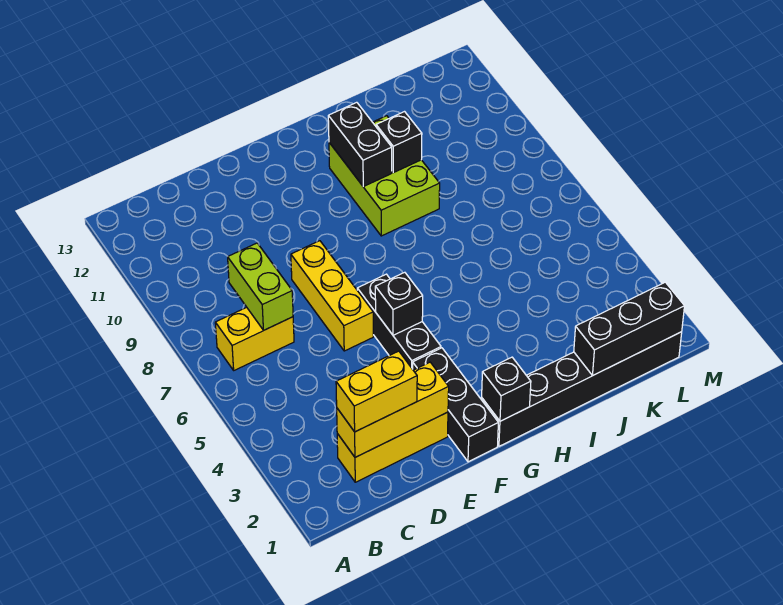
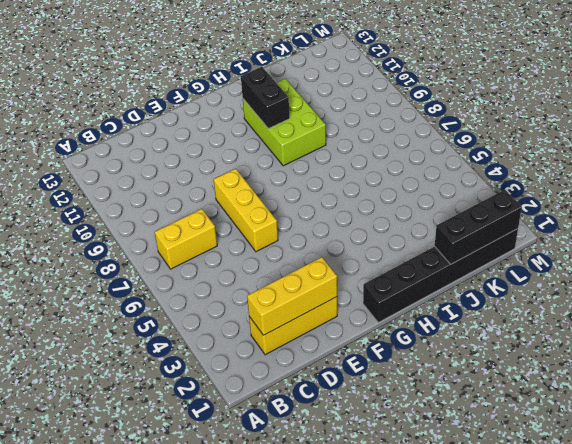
none -> black brick F1:F3 level 1
none -> black brick F4:F6 level 1
none -> lime brick C7:C8 level 2

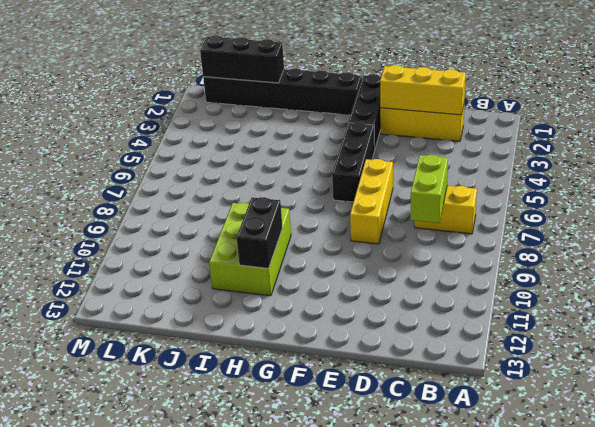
none -> black brick F5 level 2
none -> black brick G1 level 2
none -> black brick I10 level 2

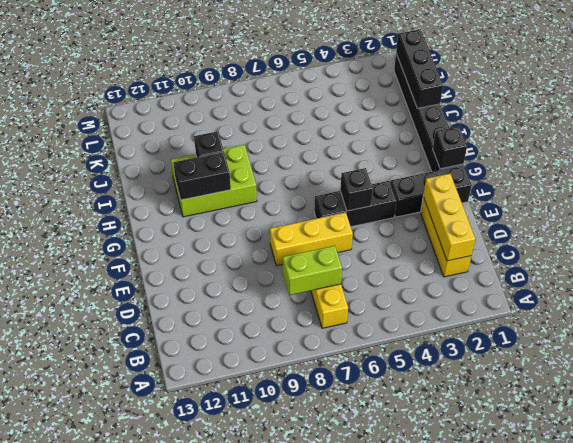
none -> yellow brick C2:D2 level 3

